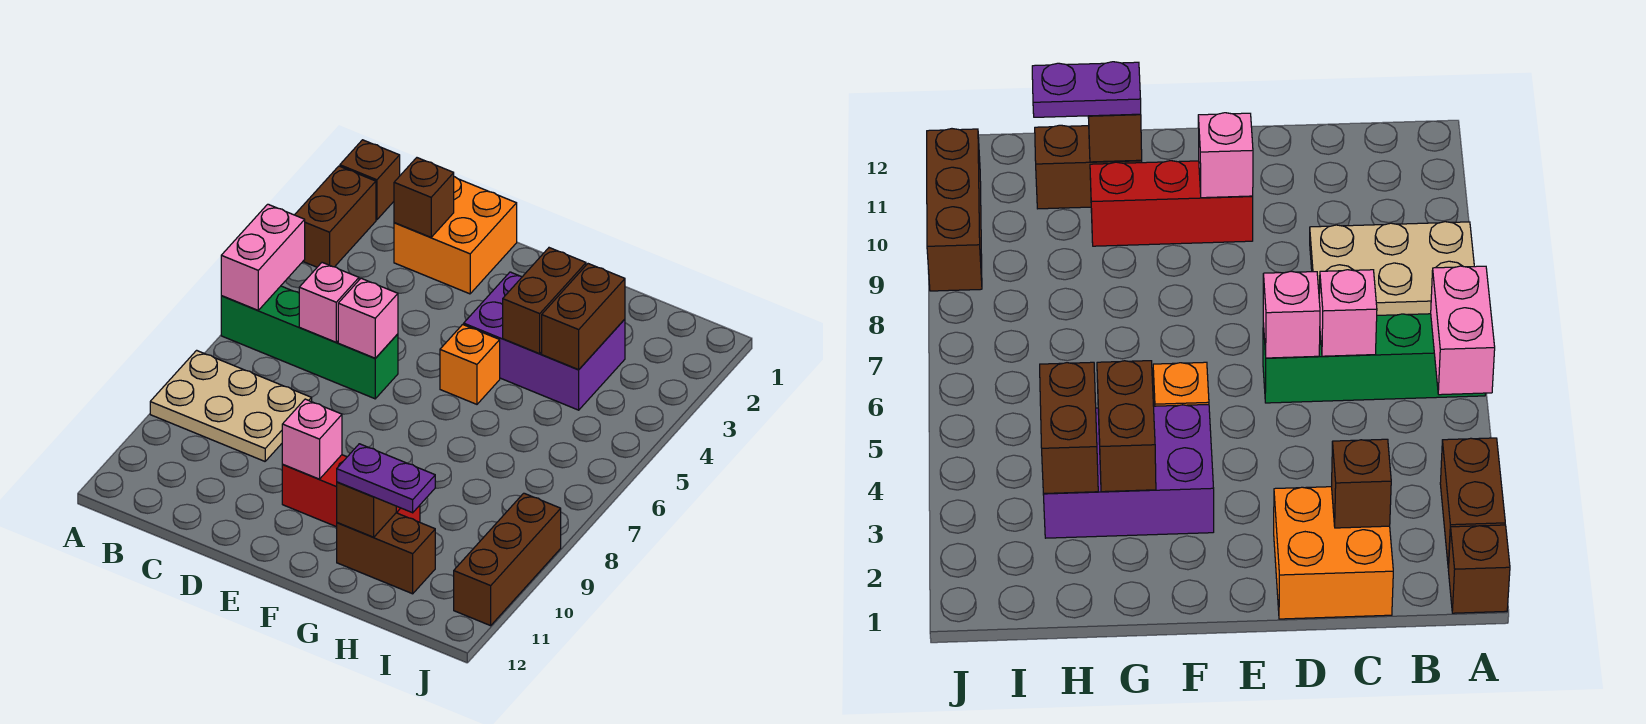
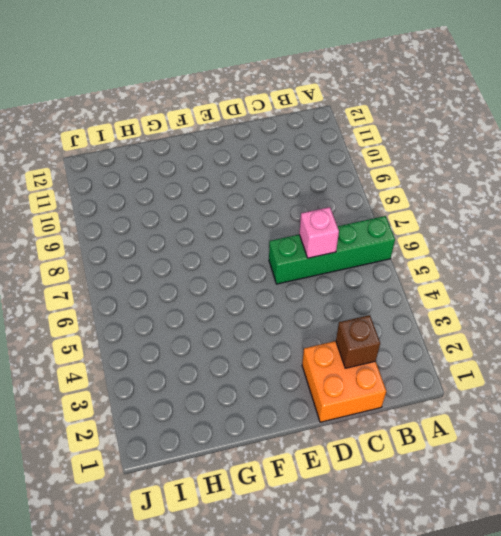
none -> brown brick A1 level 1
none -> brown brick A2:A3 level 1
none -> tan plate A8:C9 level 1

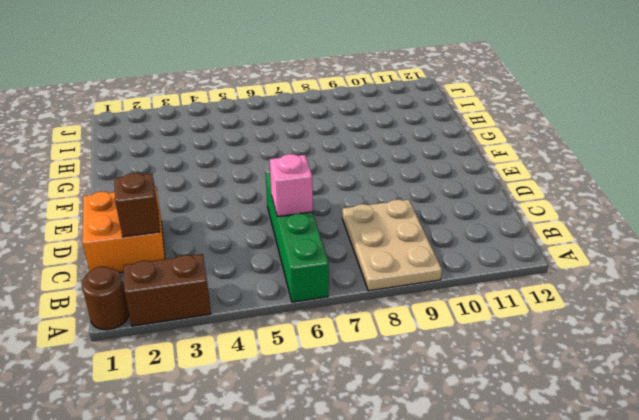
brown round brick A1 level 1 -> brown brick A1 level 1
none -> red brick E10:G10 level 1
none -> purple brick F3:H4 level 1
none -> orange brick F5 level 1

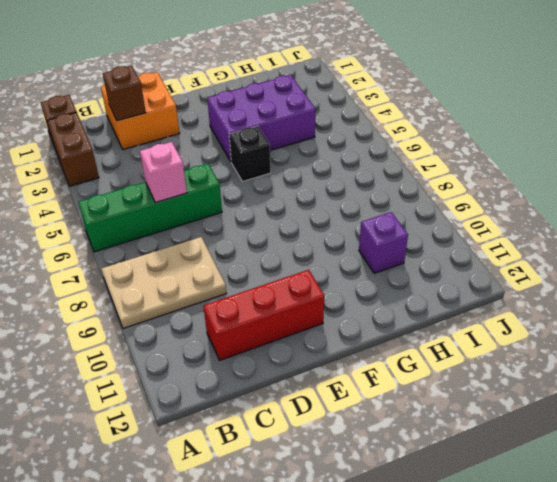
red brick C11:E11 level 1 -> red brick E10:G10 level 1
black brick F5 level 1 -> orange brick F5 level 1
purple brick H10 level 1 -> none
none -> brown brick G11:H11 level 1
none -> brown brick J9:J11 level 1
none -> pink brick A5:A6 level 2

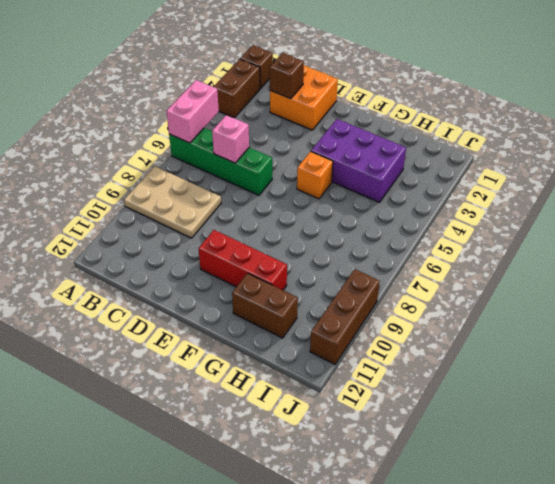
none -> pink brick D6 level 2
none -> pink brick E10 level 2
none -> brown brick G3:G4 level 2

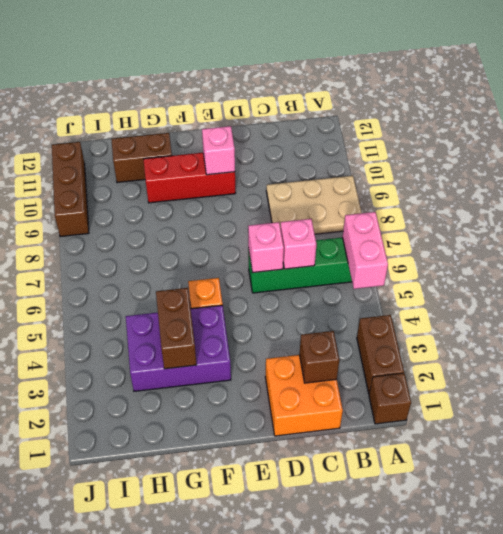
none -> brown brick G11 level 2
none -> brown brick H3:H4 level 2
none -> purple plate G11:H11 level 3

